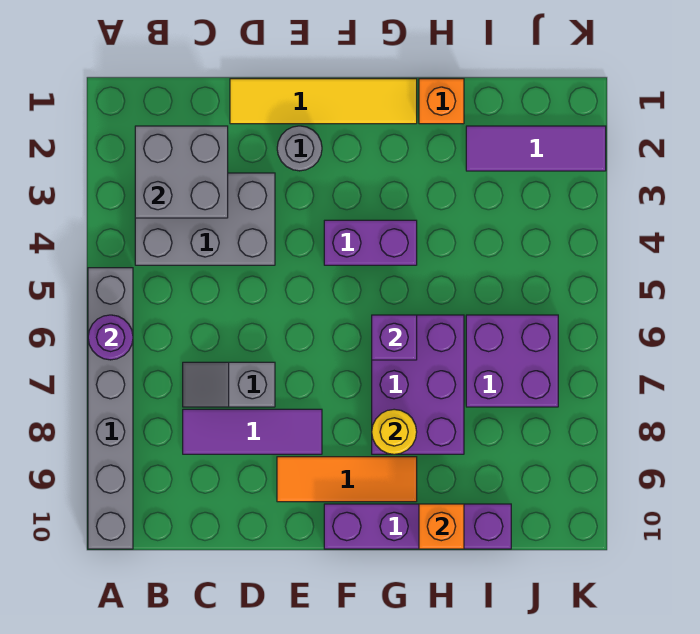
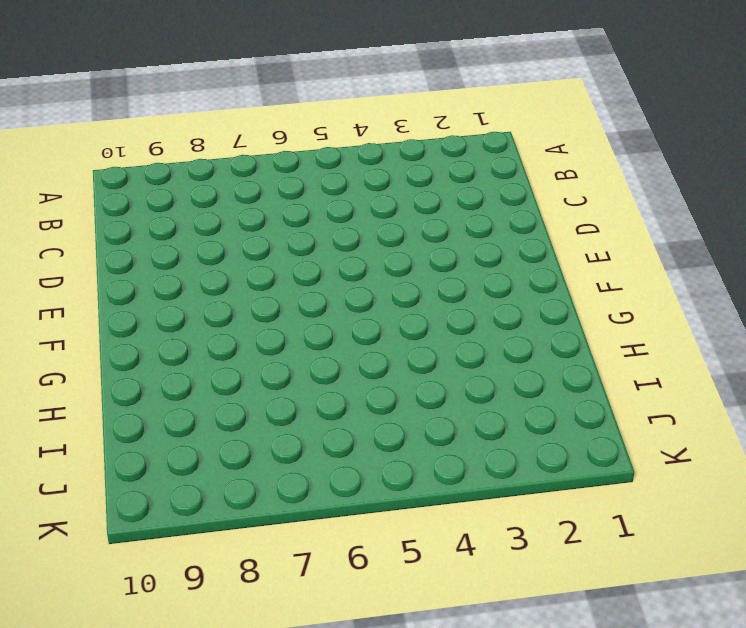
none -> grey brick A5:A10 level 1
none -> grey brick B3:D4 level 1
none -> grey slope C7:D7 level 1 top D

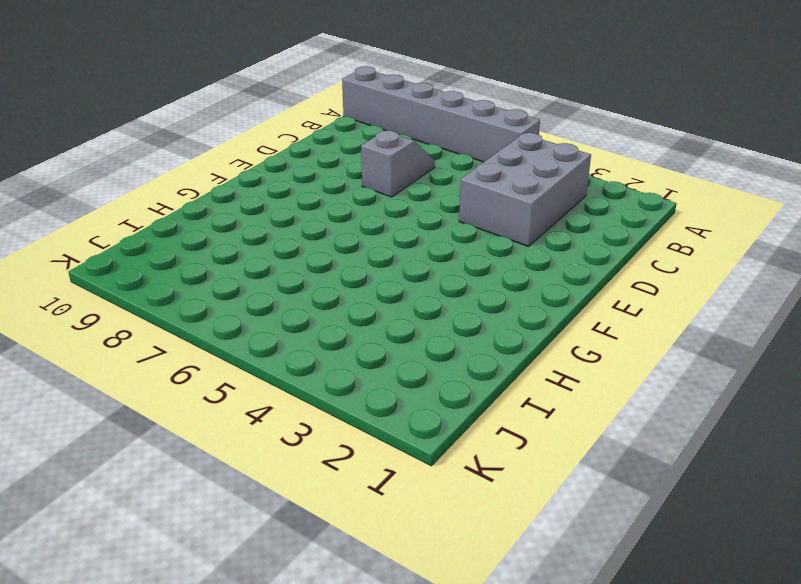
none -> purple tile C8:E8 level 1
none -> yellow tile D1:G1 level 1
none -> grey round brick E2 level 1

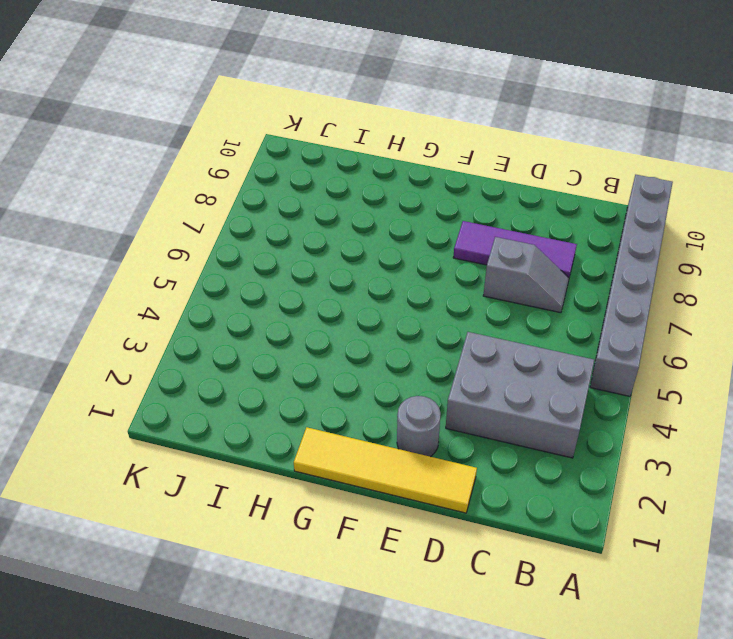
none -> orange tile E9:G9 level 1
none -> purple brick F4:G4 level 1
none -> purple brick F10:I10 level 1

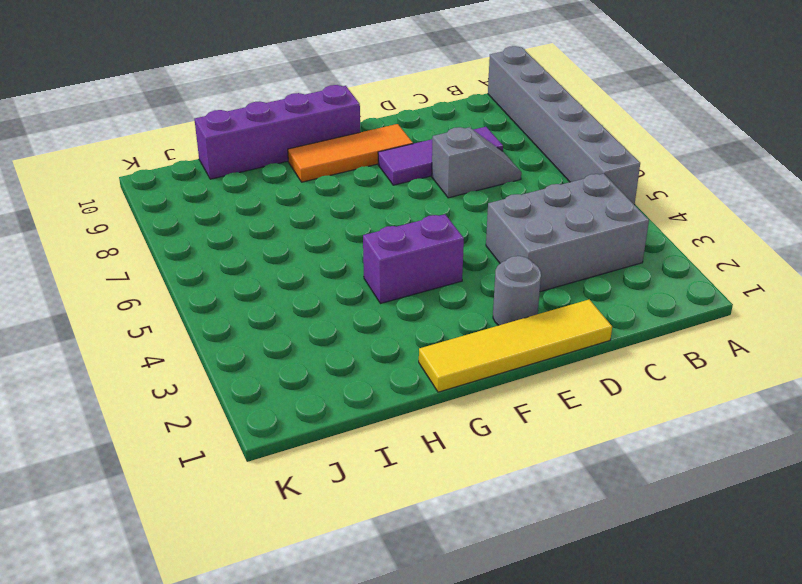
none -> purple brick G6:H8 level 1
none -> orange brick H1 level 1
none -> purple tile I2:K2 level 1

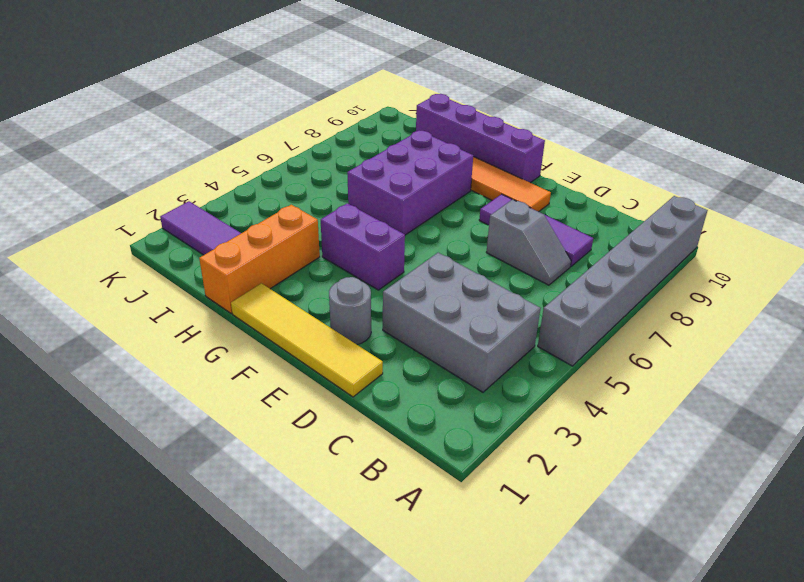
orange brick H1:H3 level 1 -> orange brick H1 level 1
none -> purple brick I6:J7 level 1
none -> purple round brick A6 level 2
none -> grey brick B2:C3 level 2

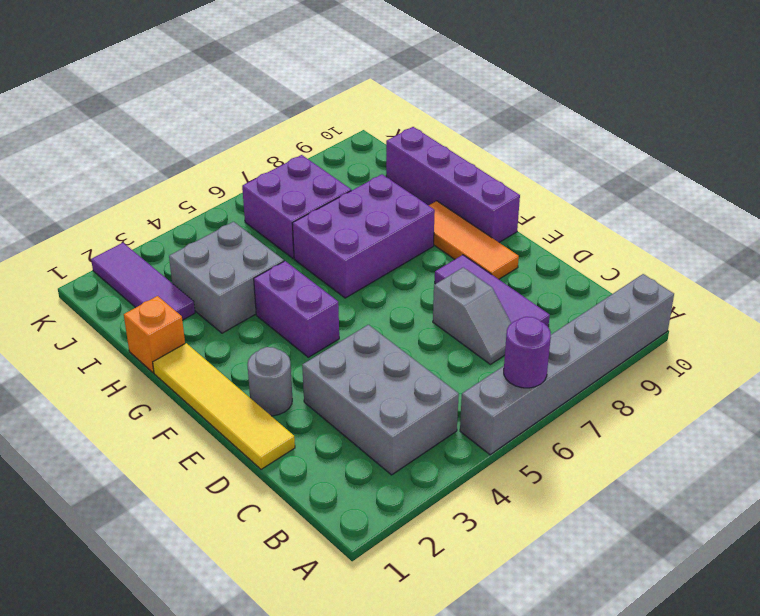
grey brick H3:I4 level 1 -> grey brick B2:C3 level 2
none -> purple brick G6 level 2
none -> yellow round brick G8 level 2
none -> orange brick H10 level 2

